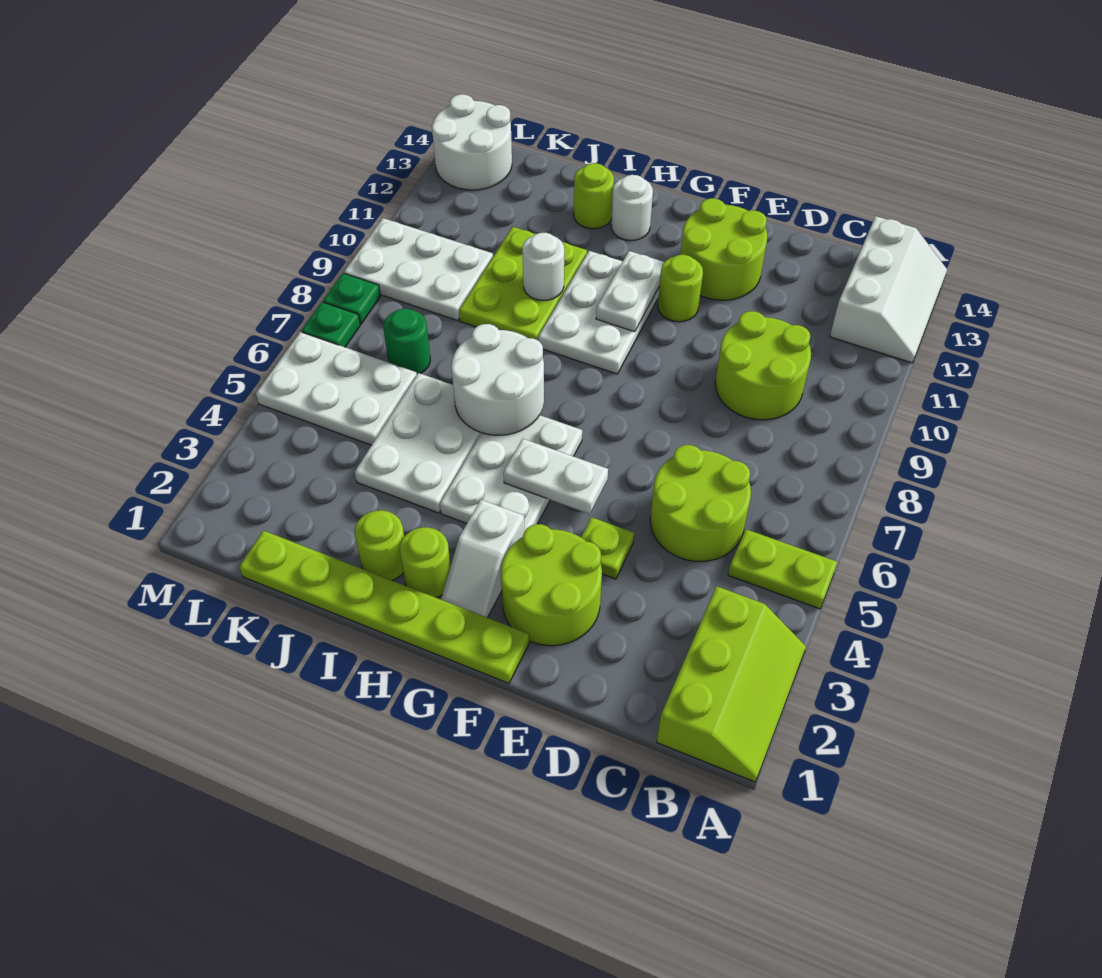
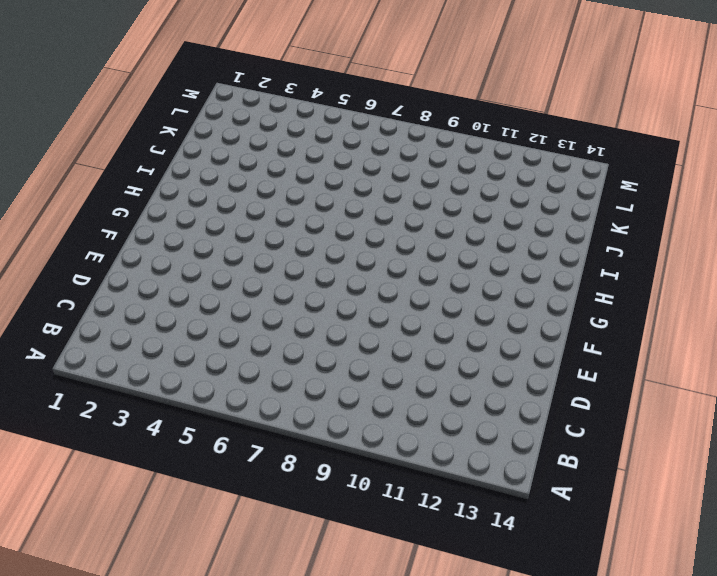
none -> lime slope A1:B3 level 1 top B
none -> lime plate A5:B5 level 1
none -> white slope A12:B14 level 1 top B

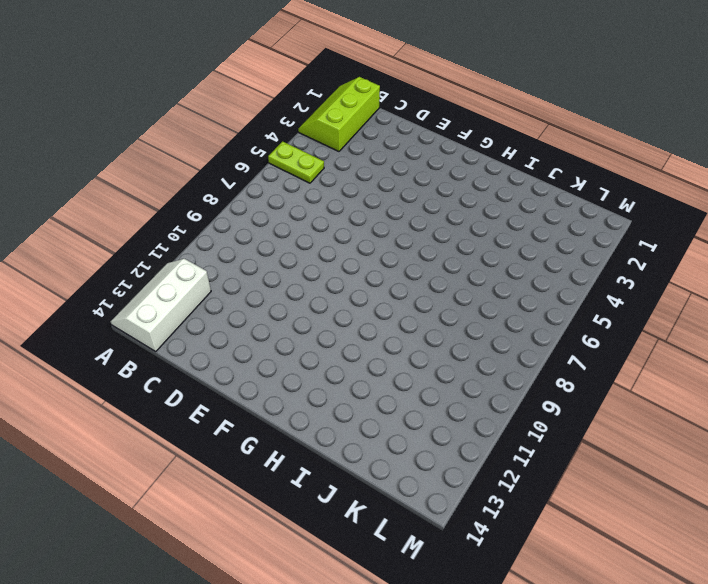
none -> lime round brick C5:D6 level 1
none -> lime round brick C9:D10 level 1
none -> lime round brick E2:F3 level 1

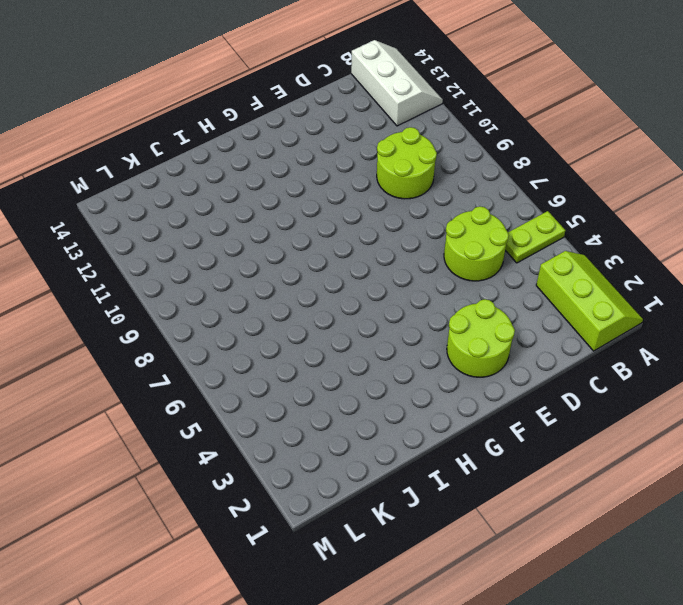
none -> lime plate E4 level 1
none -> lime round brick E12:F13 level 1
none -> lime plate F1:K1 level 1

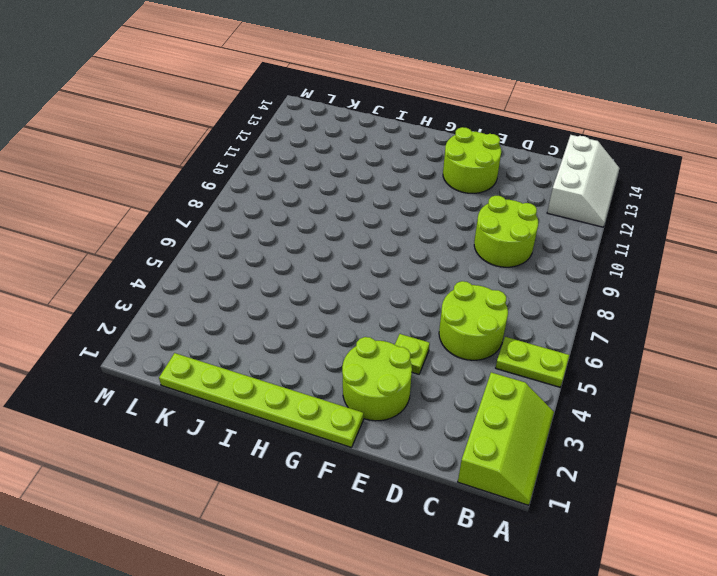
none -> lime round brick F11 level 1
none -> white slope G2:G3 level 1 top 3
none -> white plate G4:H6 level 1

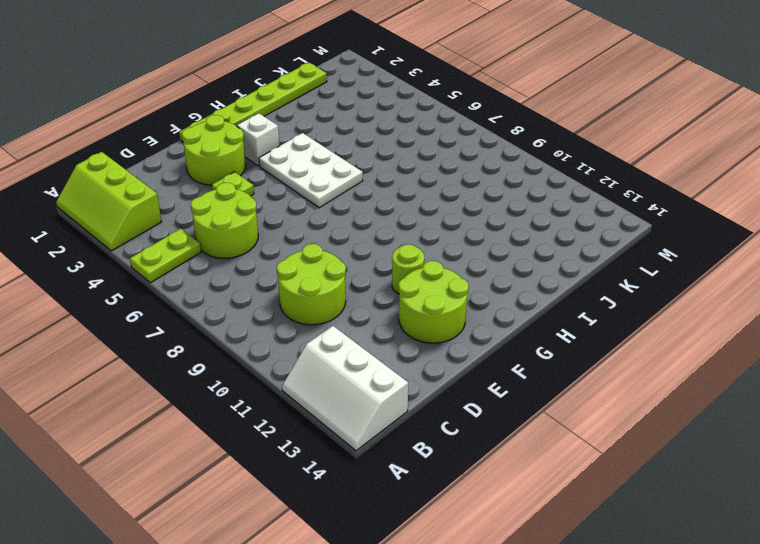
none -> white plate G9:H11 level 1
none -> lime round brick H2 level 1
none -> white round brick H13 level 1

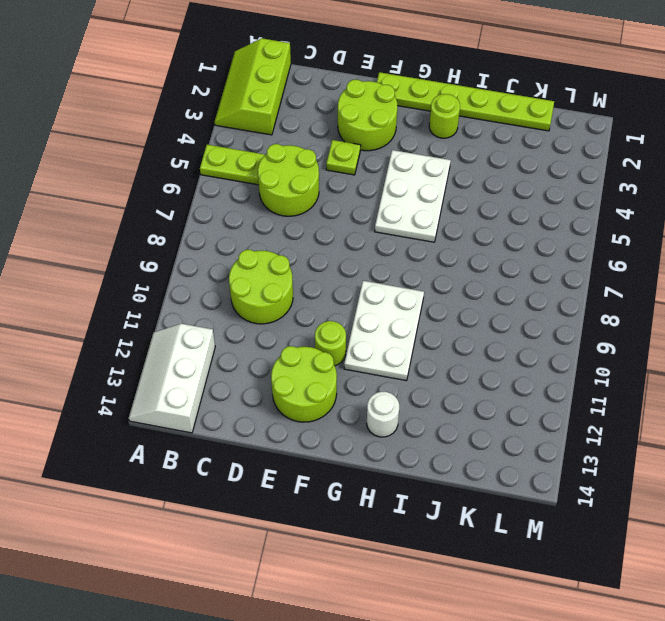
none -> white slope G2:G3 level 1 top 3
none -> lime round brick I2 level 1
none -> white plate I4:J6 level 1

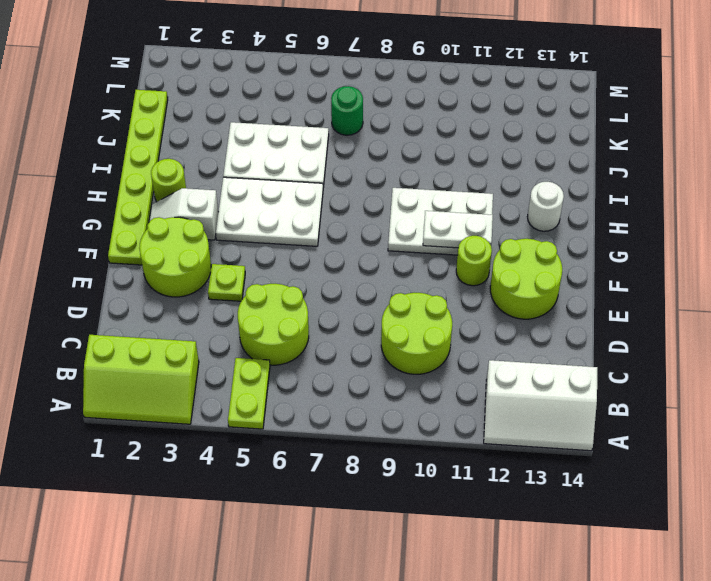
none -> lime round brick I2 level 1
none -> lime plate I9:J11 level 1
none -> lime round brick I13 level 1

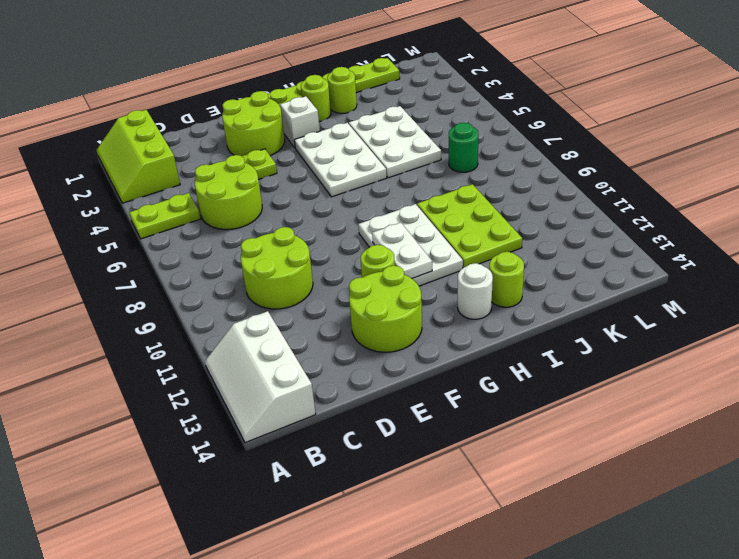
none -> white plate K5:M6 level 1
none -> white plate K9:M10 level 1
none -> white round brick L13:M14 level 1

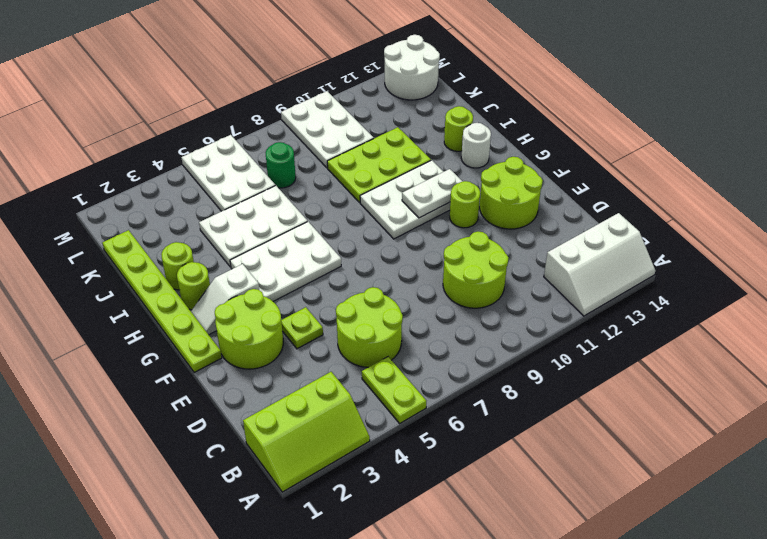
none -> green plate M7 level 1
none -> green plate M8 level 1
none -> white plate F5:G5 level 2

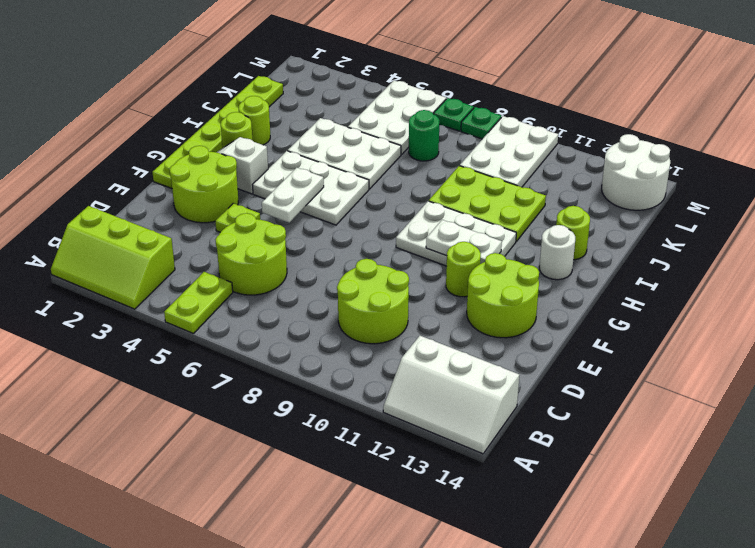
none -> white round brick H6:I7 level 2
none -> white round brick I10 level 2

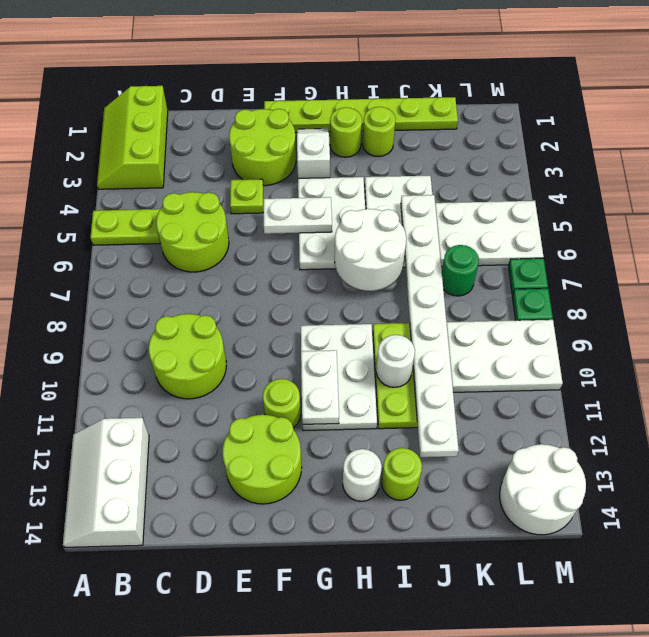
white plate J5:J12 level 2 -> none

